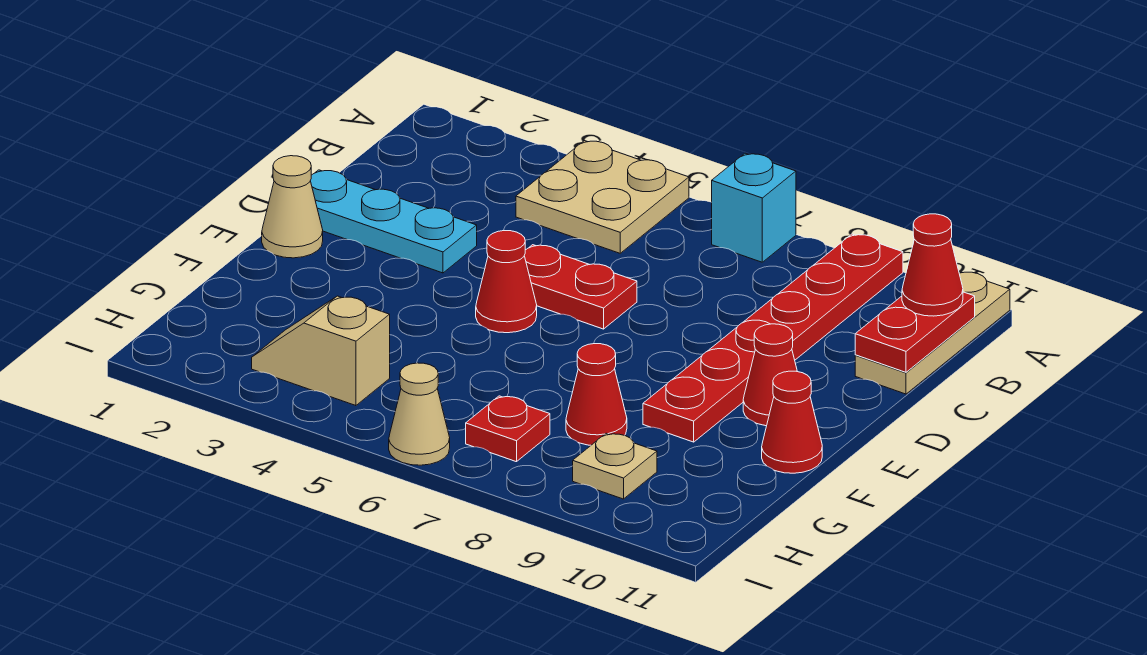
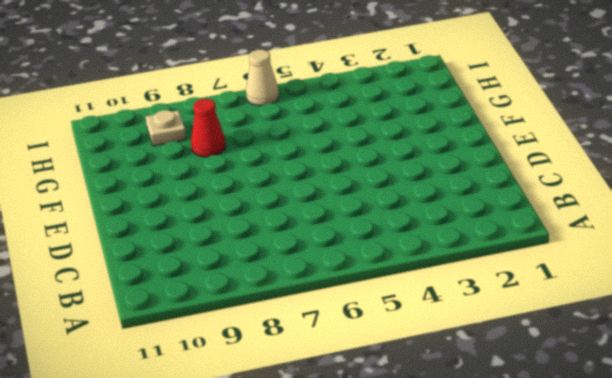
none -> tan plate A4:B5 level 1
none -> cyan brick A7 level 1
none -> red plate A9:F9 level 1

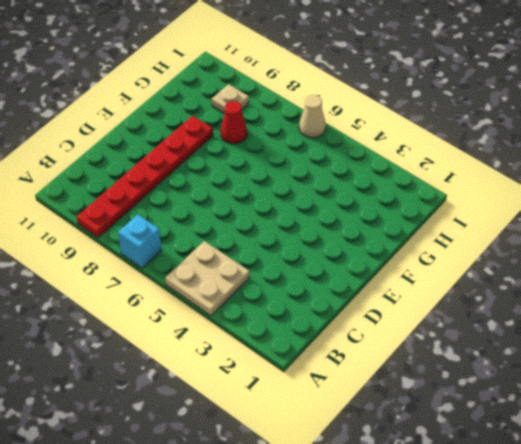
none -> tan plate A11:C11 level 1
none -> cyan plate D1:D3 level 1
none -> red plate D5:D6 level 1

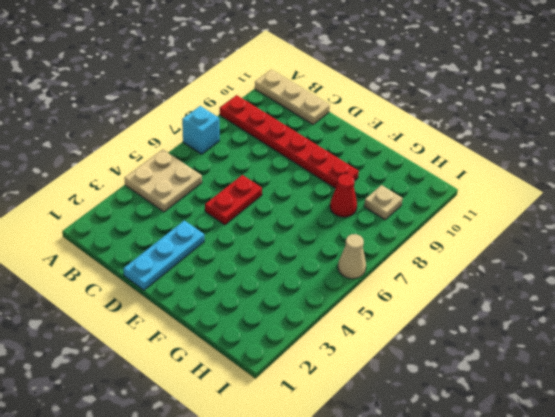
none -> tan cone E1 level 1
none -> red cone E5 level 1
none -> red cone E10 level 1

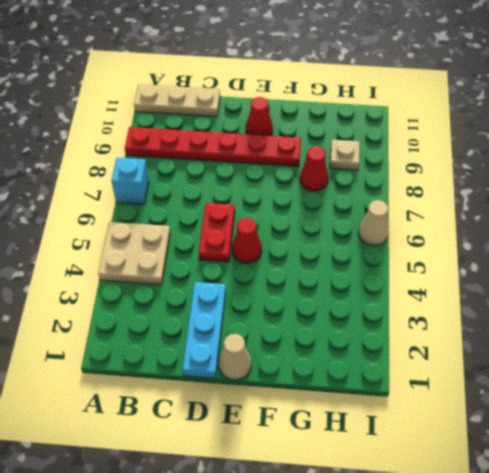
none -> red cone F11 level 1
none -> tan slope H3:H4 level 1 top 4
none -> red plate H7 level 1

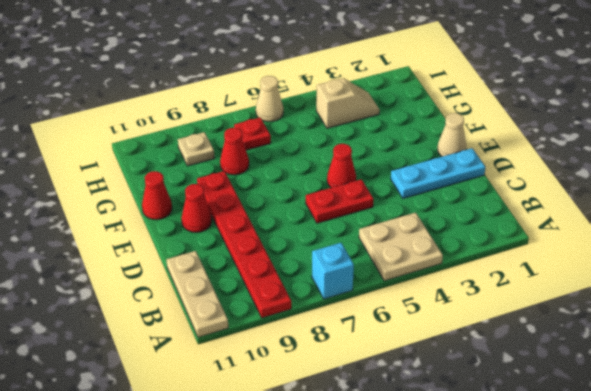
none -> red plate B11:C11 level 2
none -> red cone B11 level 3

